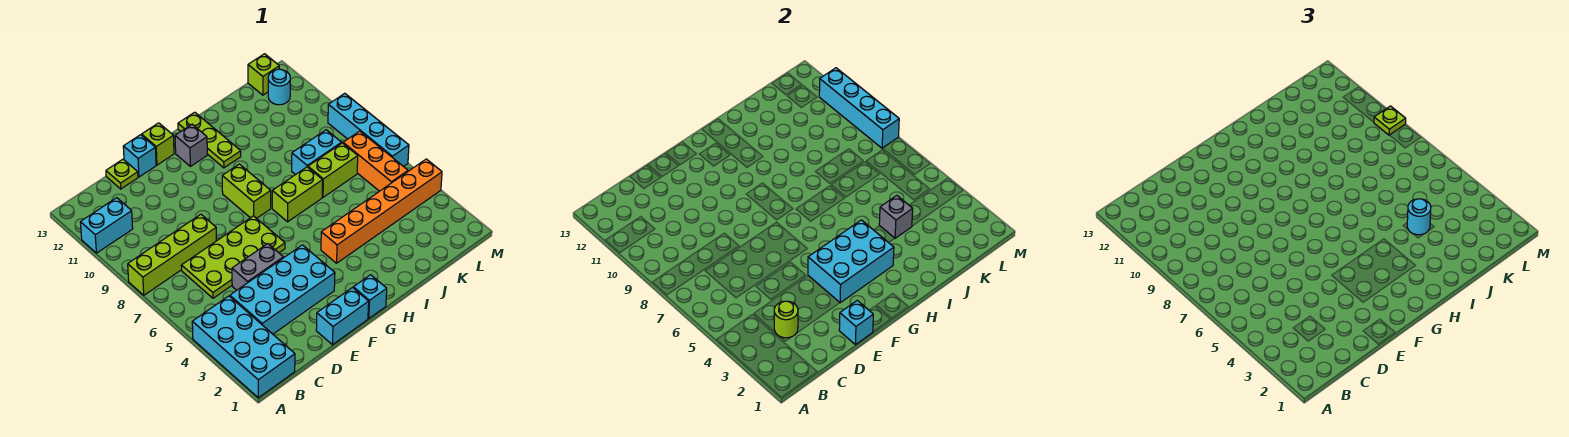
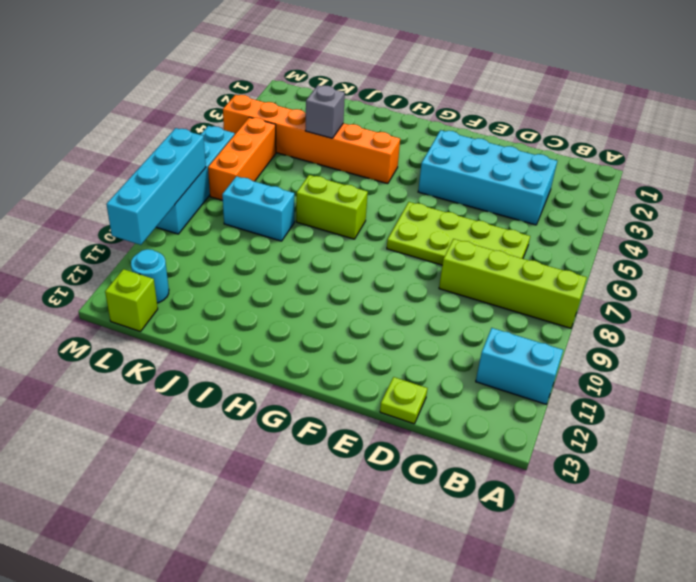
none -> cyan brick A1:B4 level 1
none -> grey brick D5:E5 level 1
none -> cyan brick E1:F1 level 1

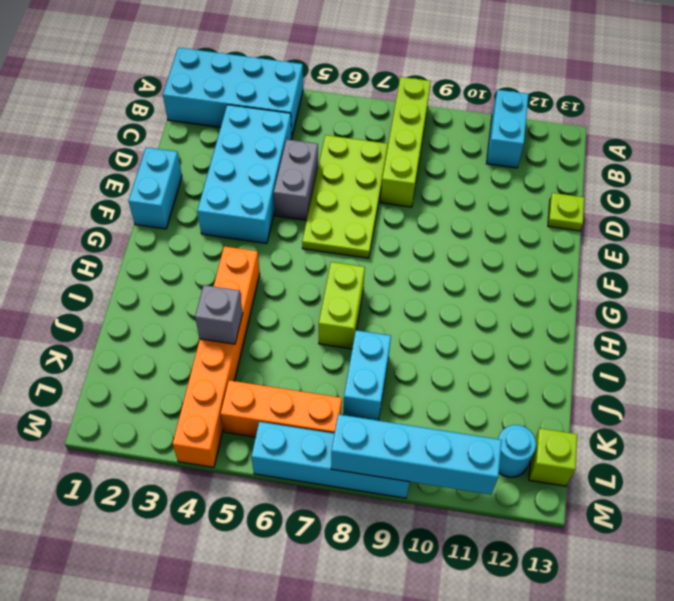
none -> cyan brick E13 level 1
none -> lime brick F13 level 1
none -> cyan brick G1 level 1

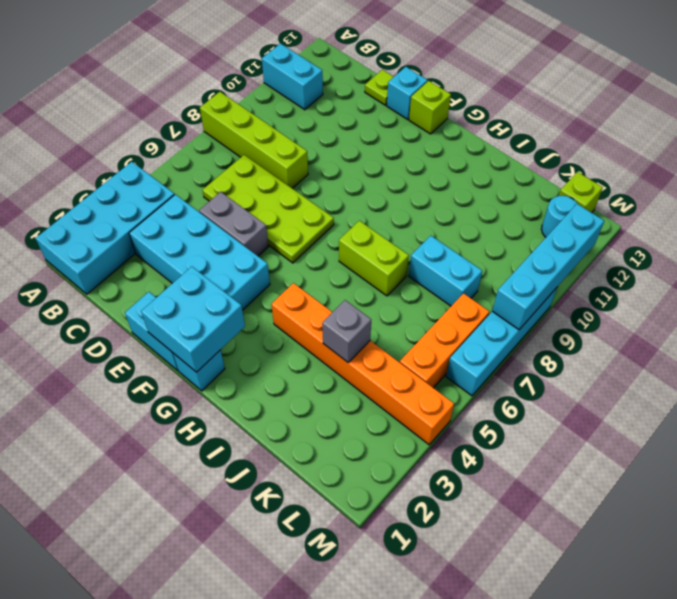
cyan brick F1:G2 level 2 -> none
none -> lime brick G8:G9 level 1
none -> grey brick G12 level 1
none -> lime plate H11:H13 level 1

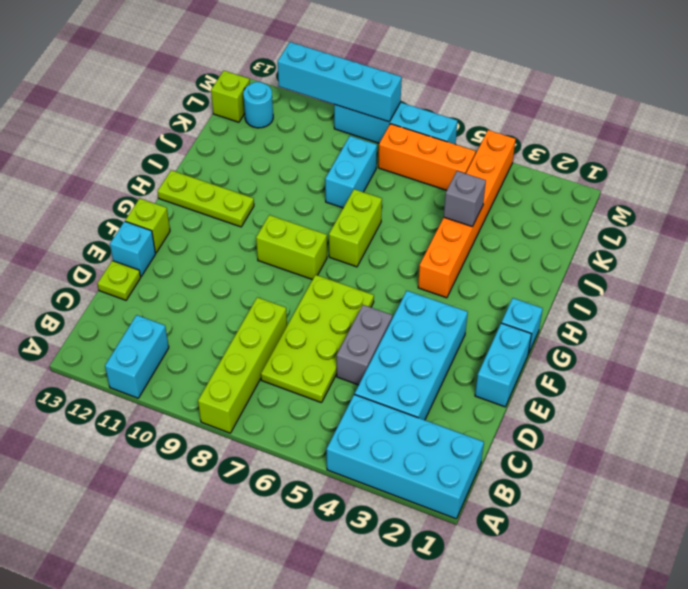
none -> grey brick G12 level 1
none -> lime brick J7:K7 level 1
none -> lime round brick C3 level 2

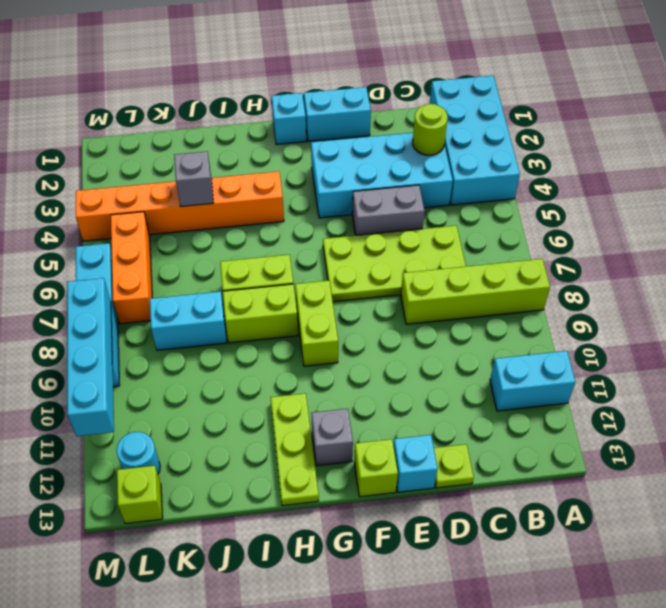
lime brick H8:I8 level 1 -> lime brick J7:K7 level 1
none -> cyan brick E1 level 2
none -> cyan brick F3:H4 level 2
none -> cyan round brick J4 level 3

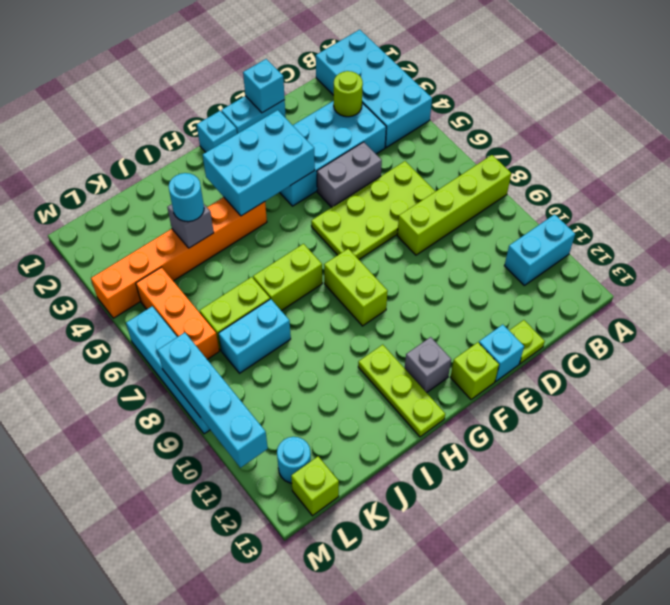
none -> lime plate M9 level 3

